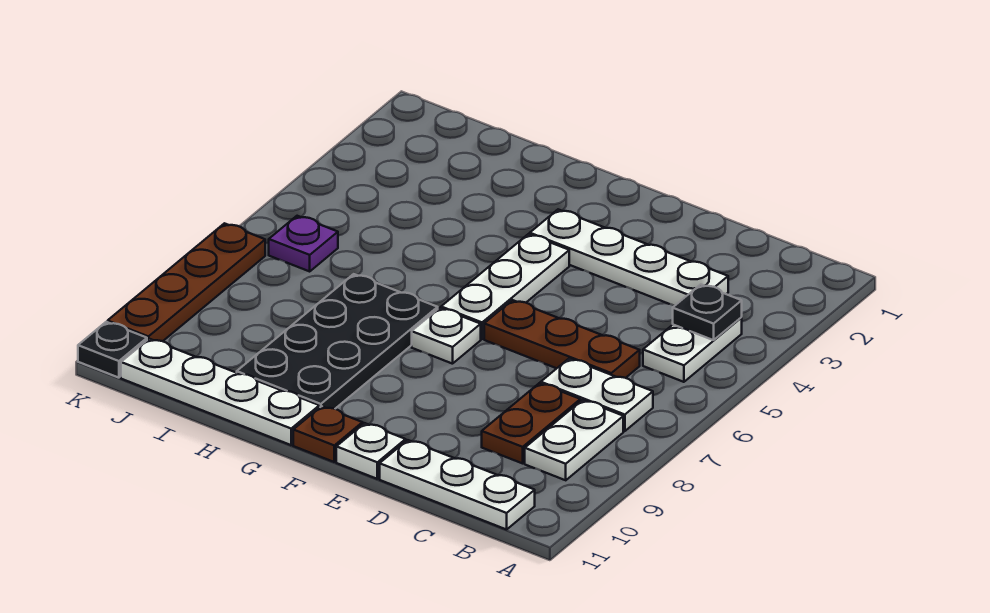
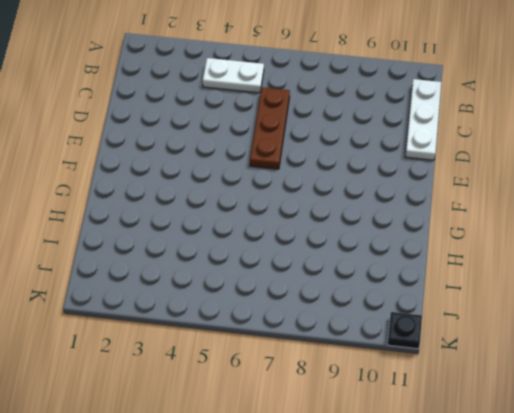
none -> white plate B7:C7 level 1
none -> white plate B8:B9 level 1
none -> white plate C3:F3 level 1

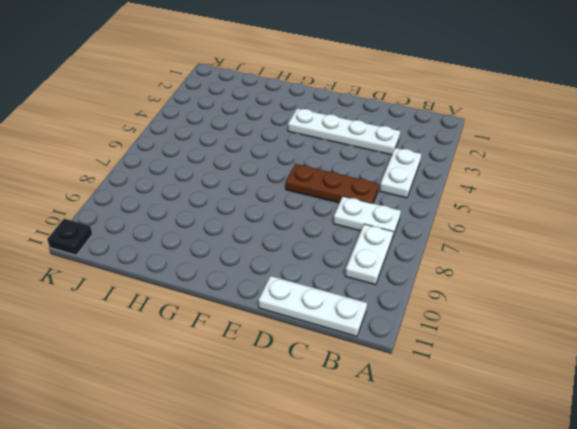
none -> brown plate C8:C9 level 1
none -> white plate E11 level 1
none -> white plate F4:F6 level 1

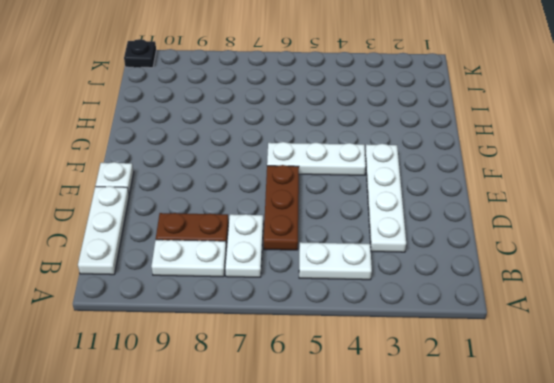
none -> white plate F7 level 1
none -> brown plate F11 level 1
none -> black plate G7:H10 level 1

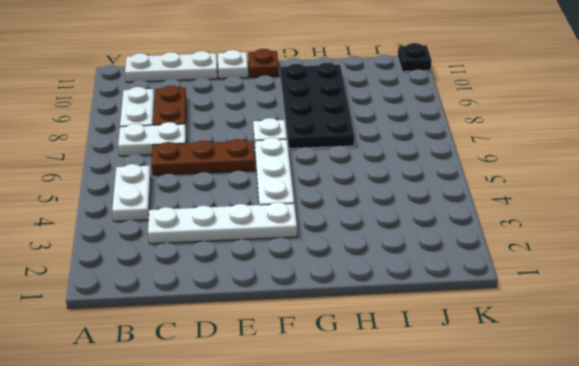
none -> white plate G11:J11 level 1
none -> purple plate J6 level 1
none -> brown plate K7:K10 level 1

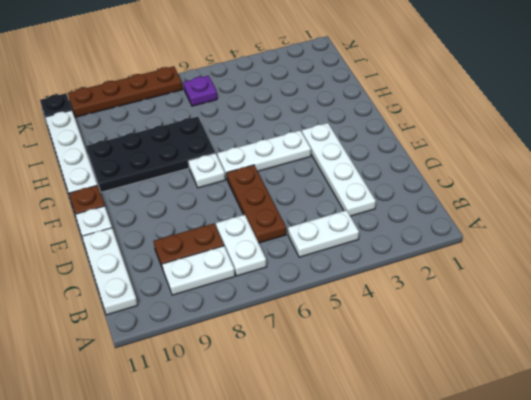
none -> black plate B4 level 2

